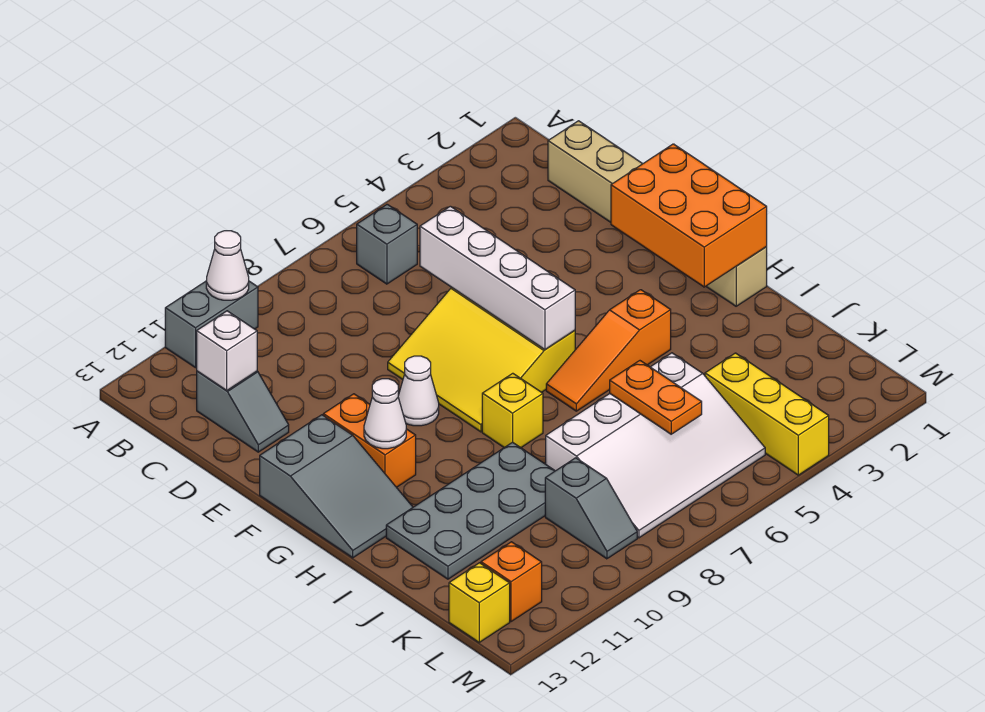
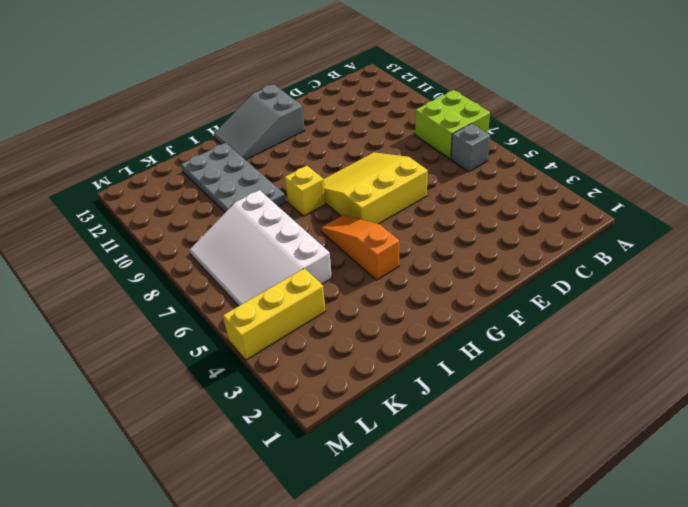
lime brick A7:B8 level 1 -> none
none -> grey brick A10:A11 level 1
none -> tan brick C1:H1 level 1
none -> grey slope C12:D12 level 1 top C

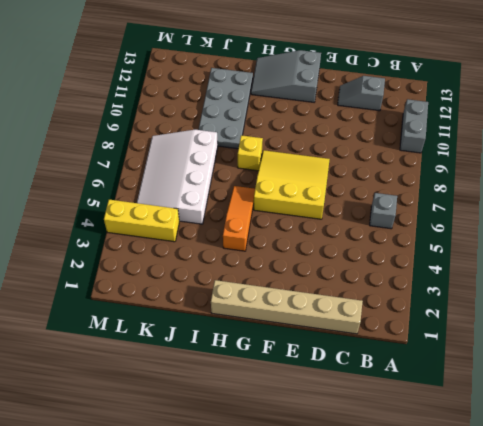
none -> white cone F9 level 1
none -> orange brick F11:G11 level 1
none -> grey slope K9:L9 level 1 top K

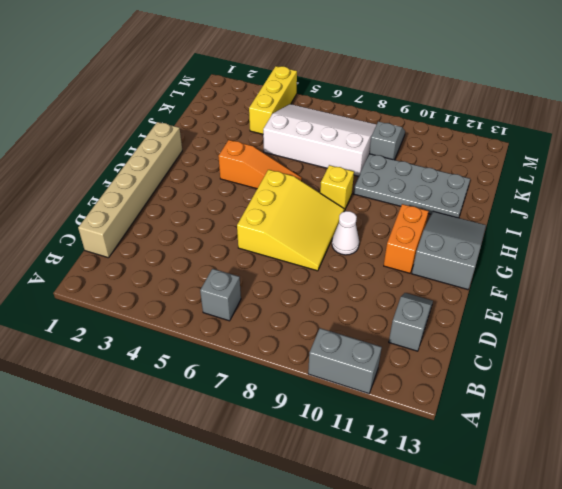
none -> orange brick L12 level 1
none -> yellow brick L13 level 1
none -> white cone A10 level 2

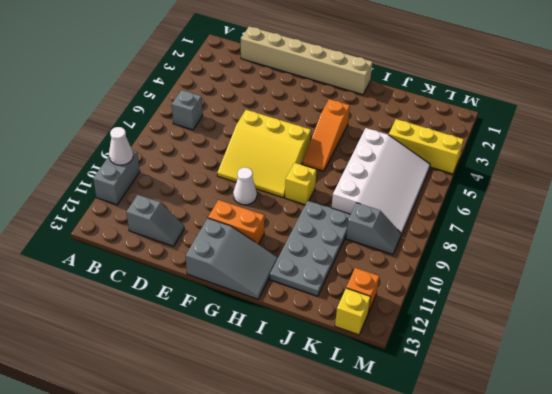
none -> white brick C12 level 2
none -> white brick D6:G6 level 2
none -> orange brick F1:H2 level 2

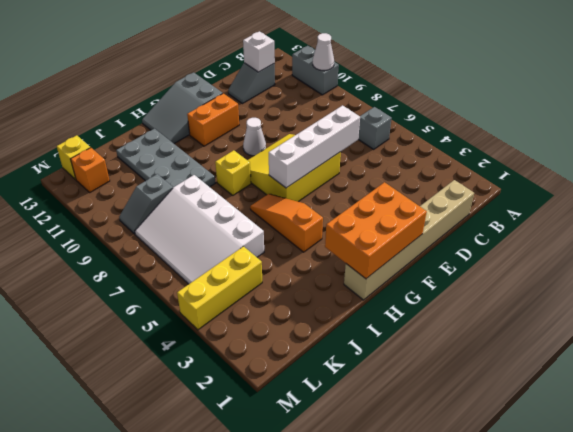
none -> white cone G11 level 2
none -> orange plate J6:K6 level 2

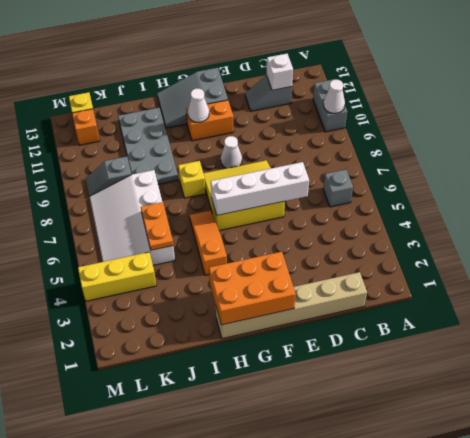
orange plate J5:J6 level 2 -> orange plate J6:K6 level 2

